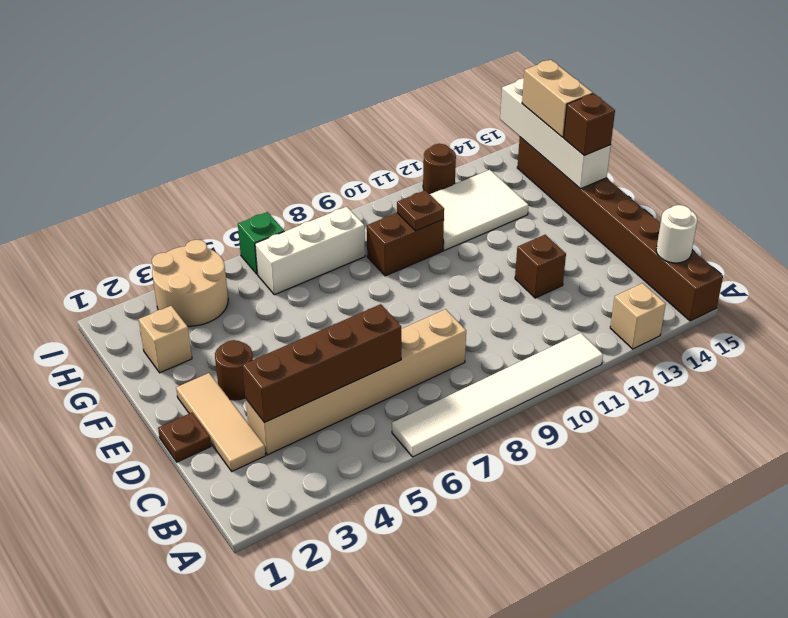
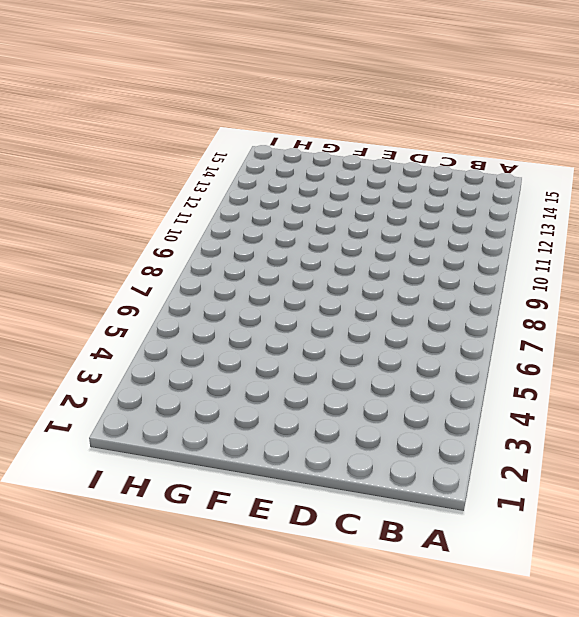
none -> white tile A6:A11 level 1
none -> tan brick A13 level 1
none -> brown brick A15:H15 level 1

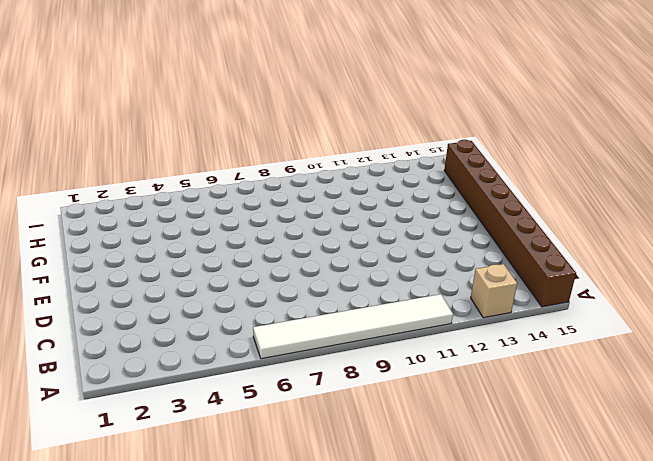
none -> tan tile C2:E2 level 1
none -> tan brick C3:C8 level 1
none -> brown plate D1 level 1

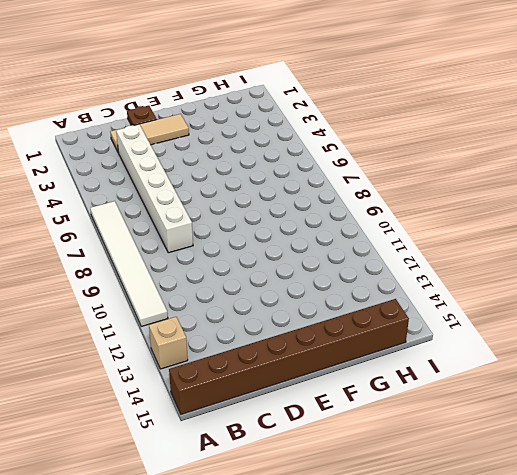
white brick C3:C8 level 1 -> tan brick C3:C8 level 1
none -> brown brick D12 level 1
none -> brown round brick E3 level 1
none -> tan brick G2 level 1

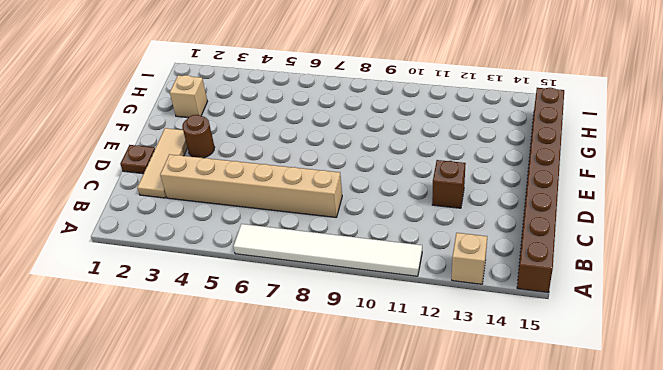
none -> brown brick G9:G10 level 1
none -> white tile G11:H13 level 1
none -> tan round brick H3:I4 level 1

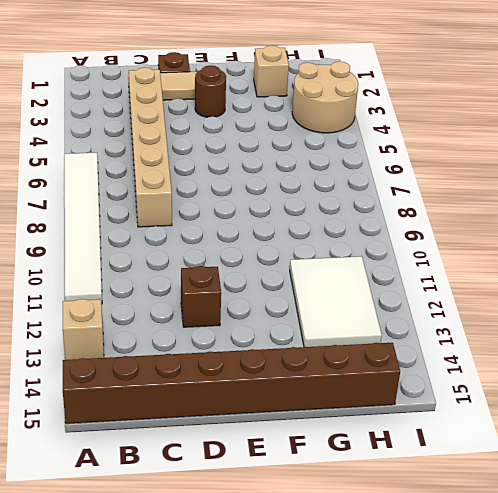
none -> brown brick G9:G10 level 1
none -> white brick H6:H8 level 1
none -> green brick I6 level 1

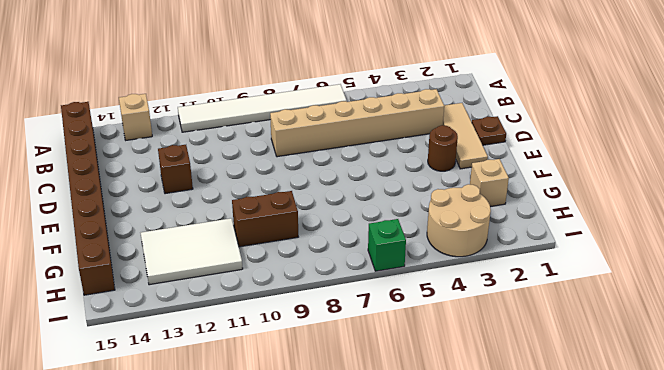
none -> white brick H6:H8 level 1
none -> brown round brick I12 level 1
none -> white round brick B15 level 2

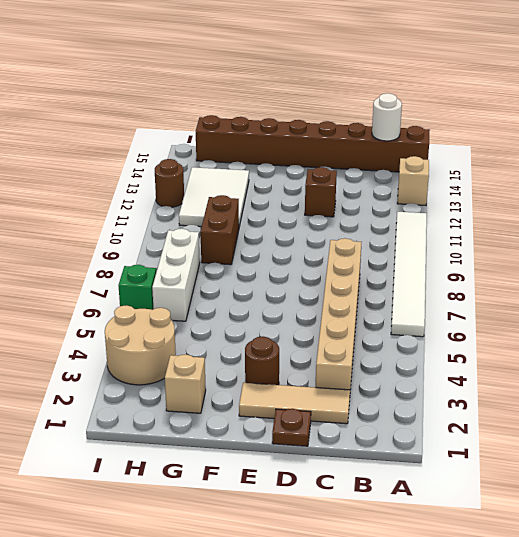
none -> brown brick C3:C6 level 2
none -> white brick F15:I15 level 2
none -> brown plate G10 level 2

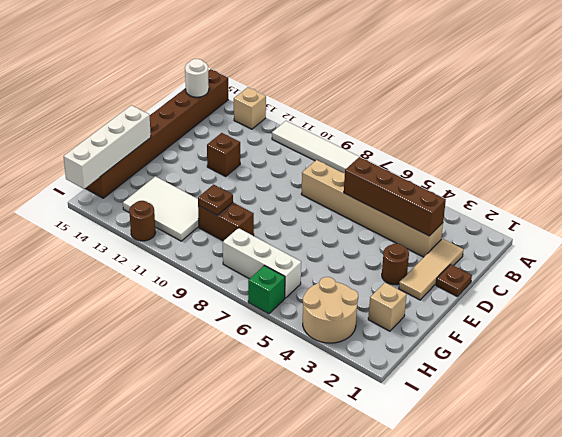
none -> brown brick F15 level 3
none -> tan brick G15:H15 level 3

